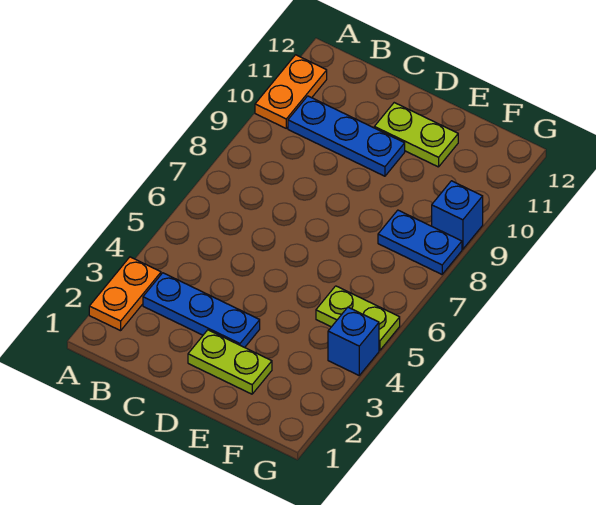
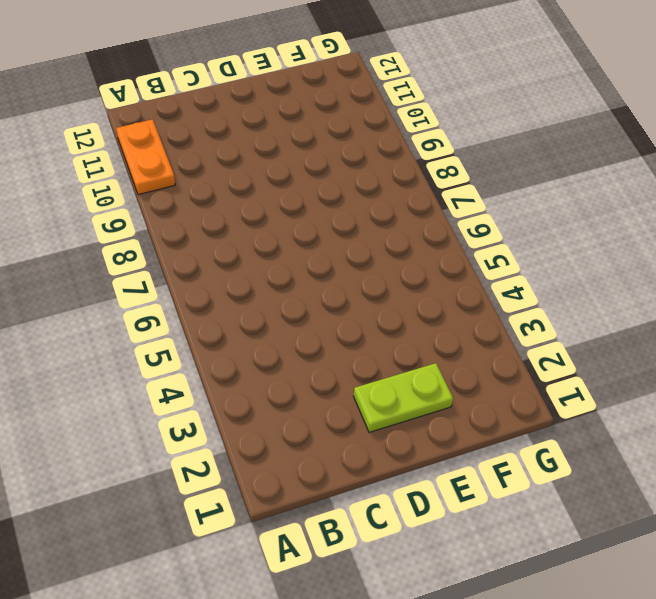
none -> orange plate A2:A3 level 1
none -> blue plate B3:D3 level 1

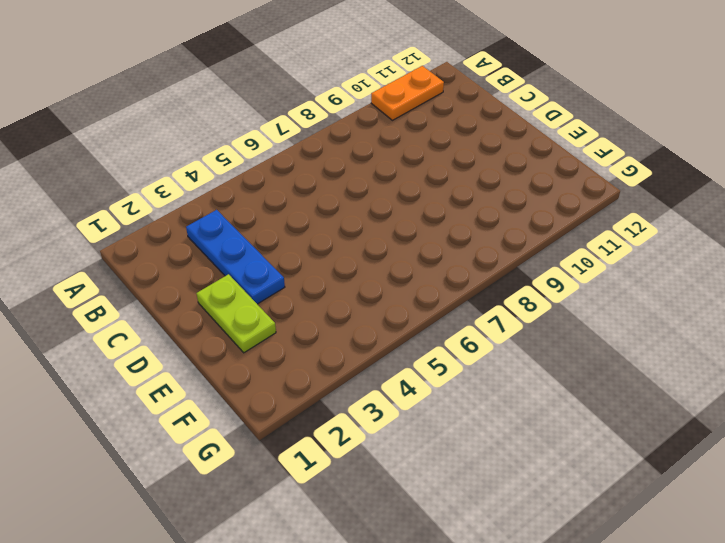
none -> orange plate A2:A3 level 1
none -> blue plate B10:D10 level 1

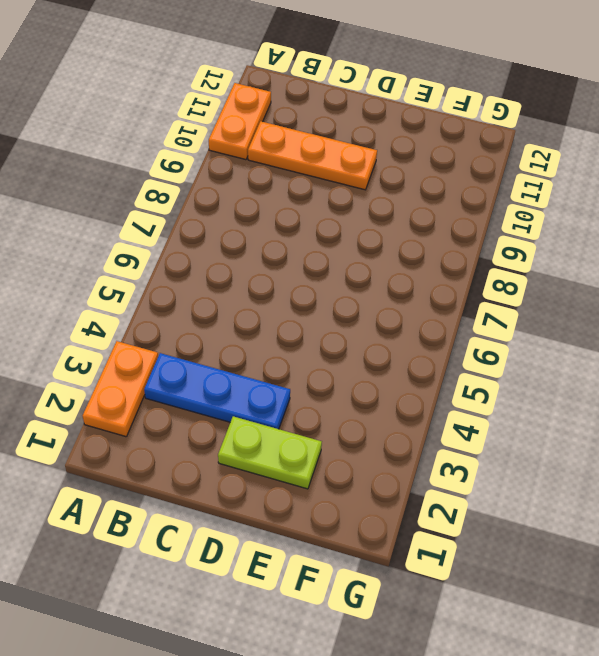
orange plate B10:D10 level 1 -> blue plate B10:D10 level 1
none -> lime plate D11:E11 level 1
none -> lime plate F5:G5 level 1

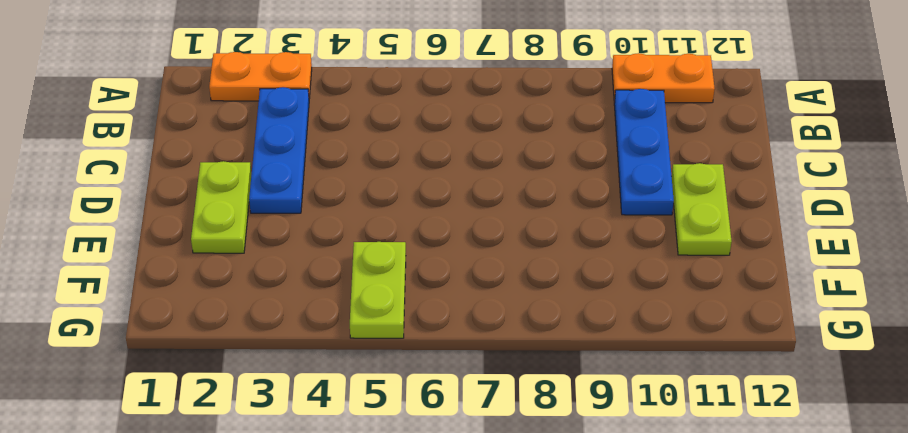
none -> blue plate F8:G8 level 1
none -> blue brick G4 level 1

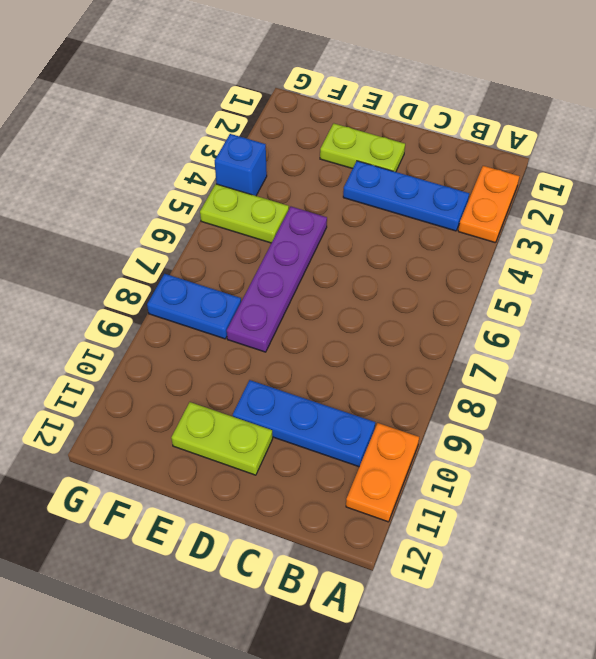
purple plate E5:E8 level 1 -> none
none -> blue brick G9 level 1

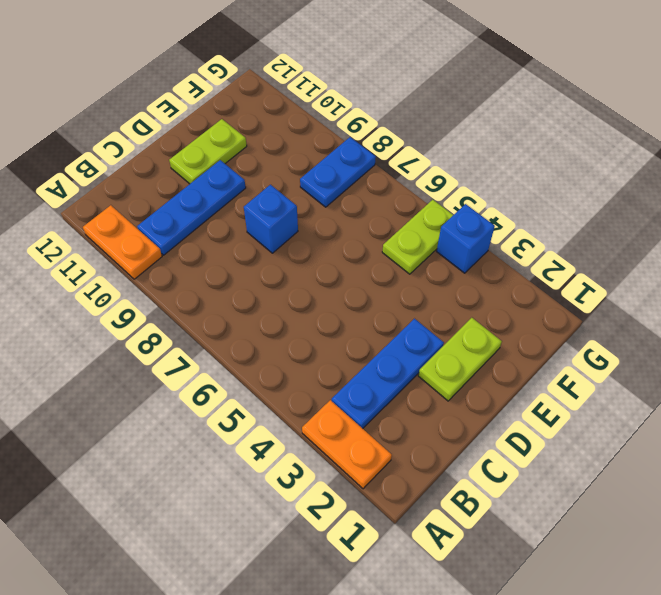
blue brick D8 level 1 -> blue brick G9 level 1

